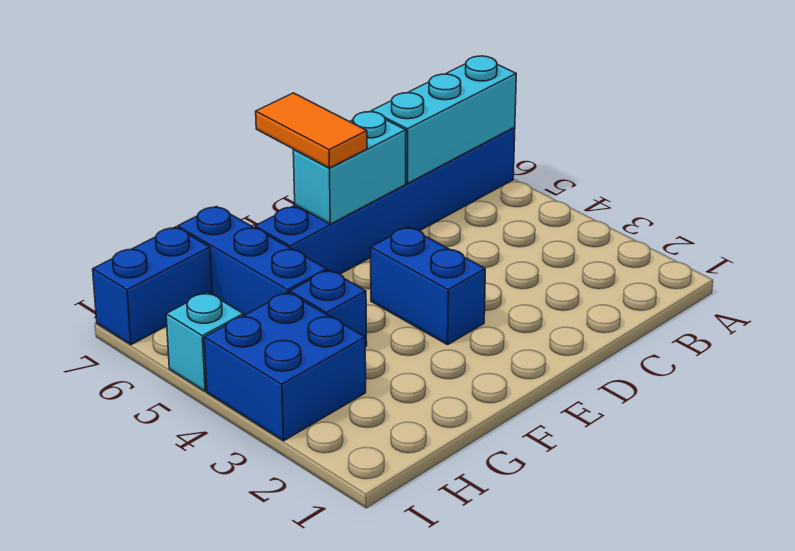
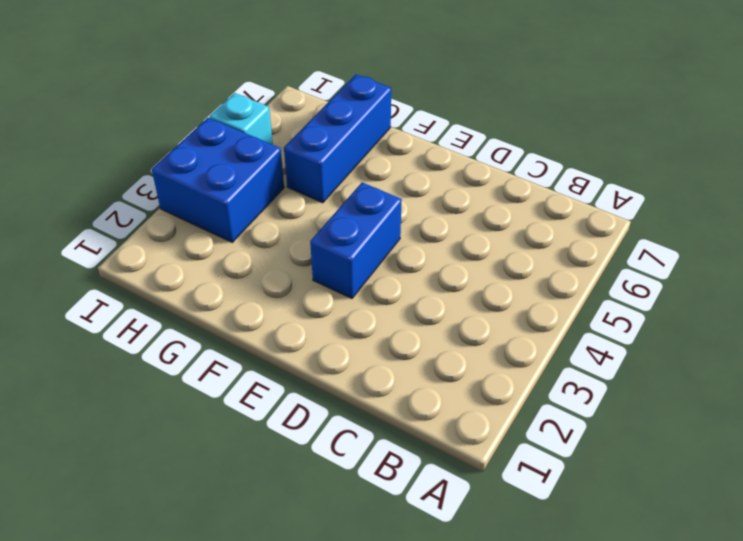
none -> blue brick A6:F6 level 1
none -> blue brick G4 level 1

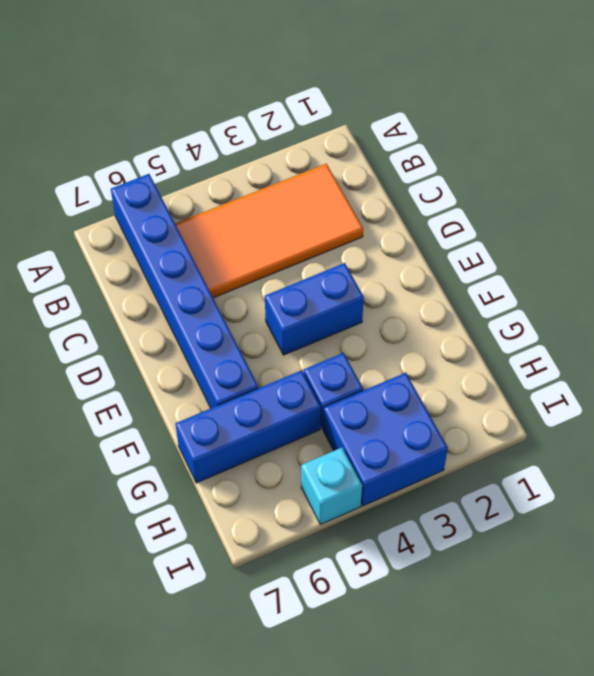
orange tile B2:C5 level 1 -> none
none -> blue brick H7:I7 level 1
none -> cyan brick A6:C6 level 2

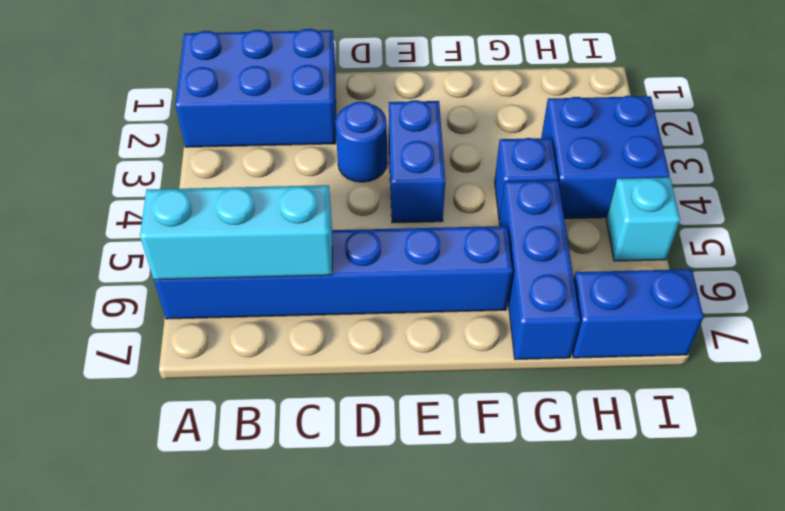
blue brick A1:C2 level 1 -> none
blue round brick D3 level 1 -> none
none -> cyan brick D6:E6 level 2
none -> orange tile E6:E7 level 3

